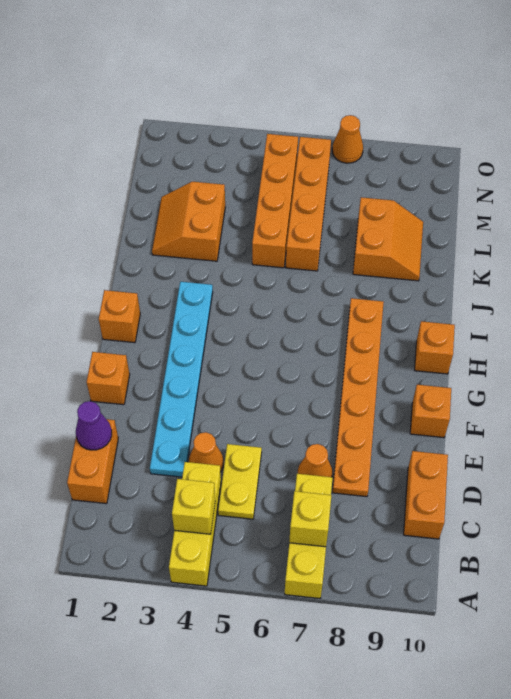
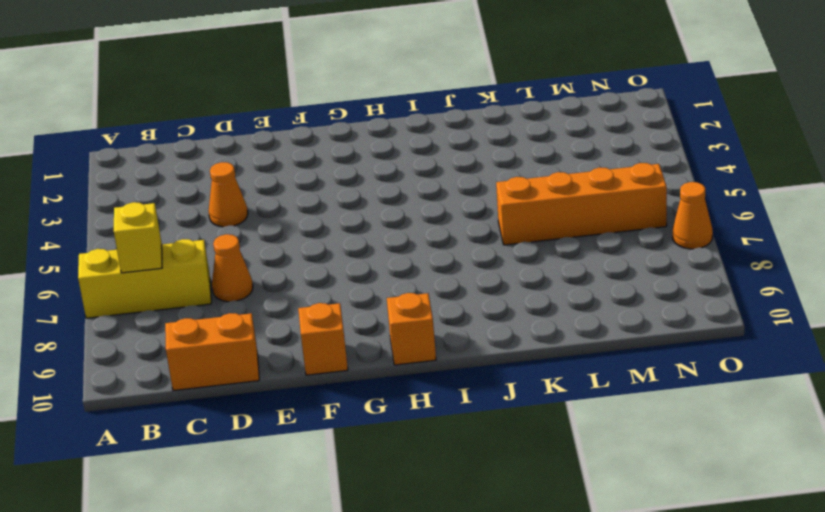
none -> yellow brick A4:C4 level 1
none -> orange brick C1:D1 level 1
none -> yellow plate C5:D5 level 1

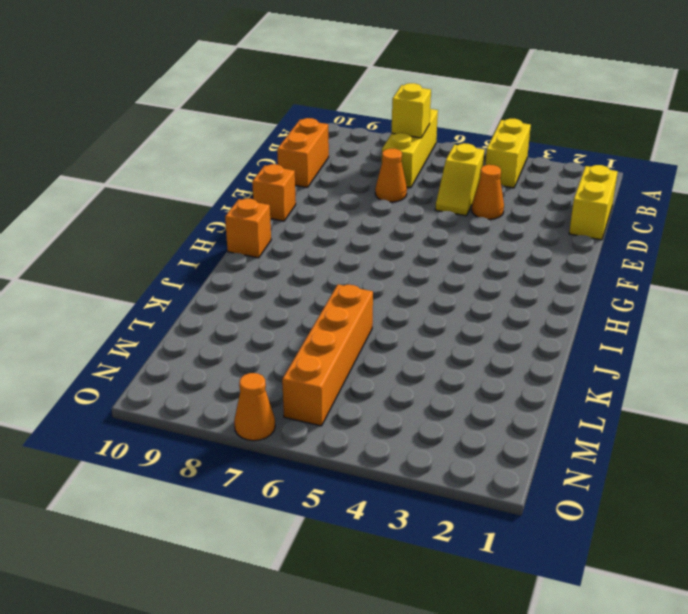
yellow brick A4:B4 level 1 -> yellow brick A4:C4 level 1
yellow brick C1:D1 level 1 -> orange brick C1:D1 level 1
yellow slope C5:D5 level 1 top C -> yellow plate C5:D5 level 1
none -> cyan plate D3:I3 level 1
none -> orange plate D8:I8 level 1
none -> orange brick F1 level 1

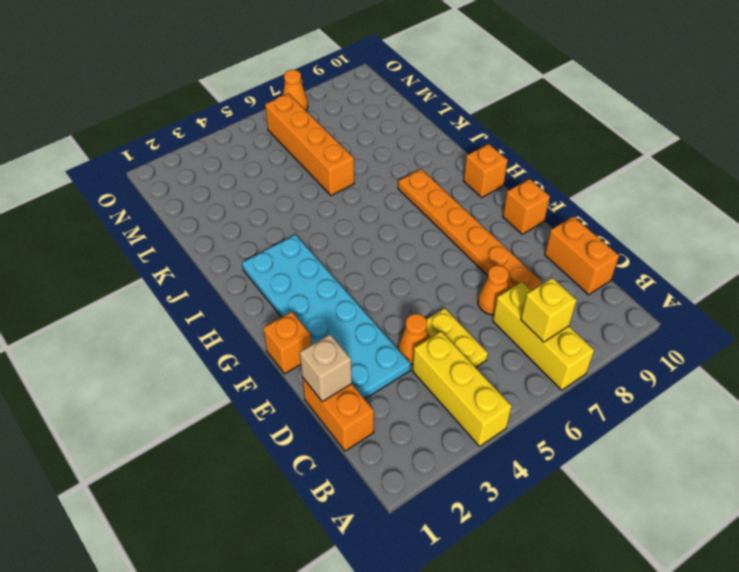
tan brick D1 level 2 -> purple cone D1 level 2
cyan plate D2:I3 level 1 -> cyan plate D3:I3 level 1
none -> orange brick H1 level 1
none -> orange slope K2:L3 level 1 top 3
none -> orange brick K5:N5 level 1

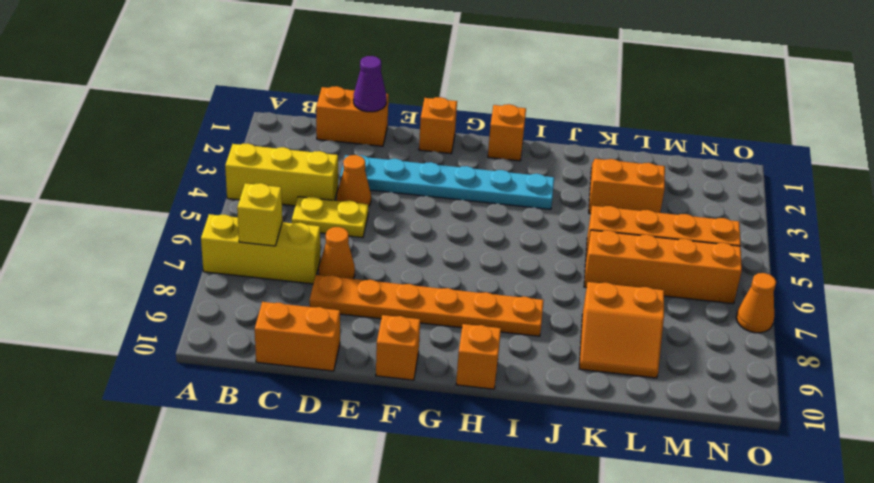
none -> yellow brick B4 level 2

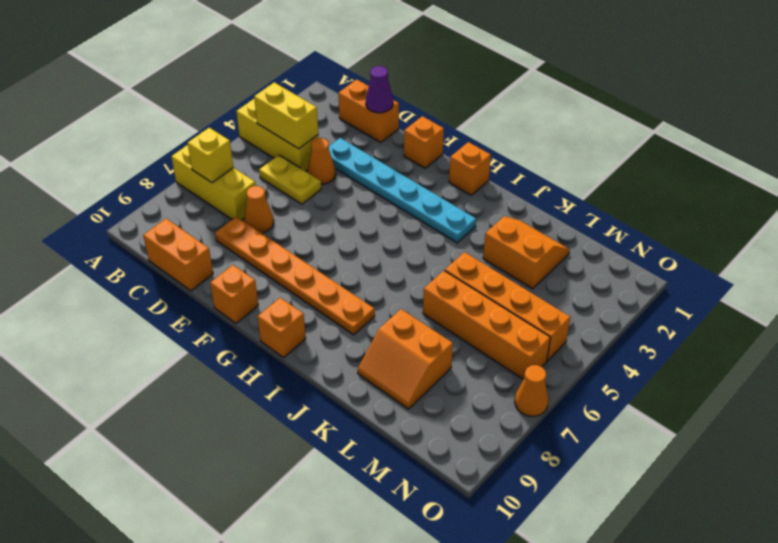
yellow brick B4:C4 level 2 -> yellow brick B4 level 2

